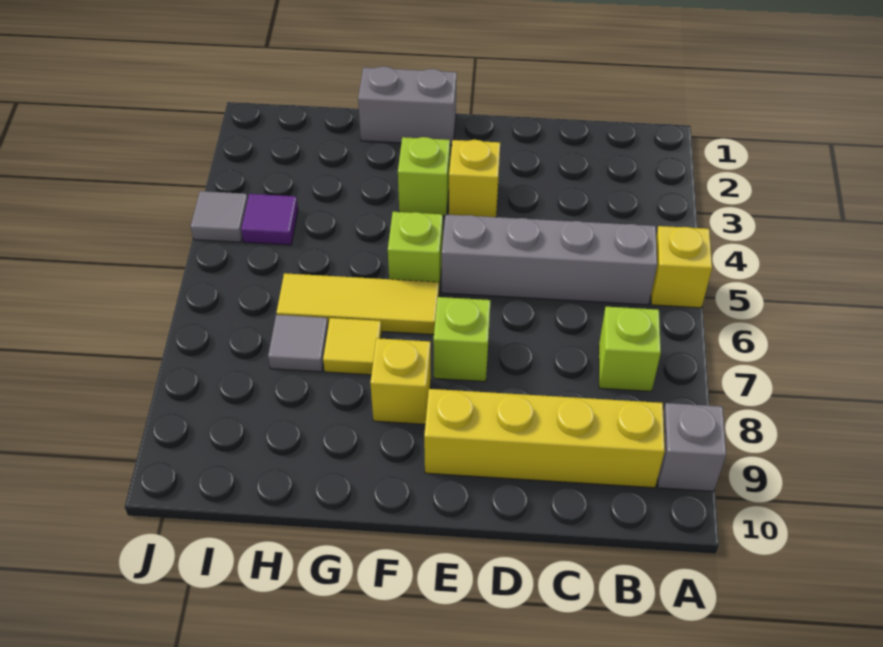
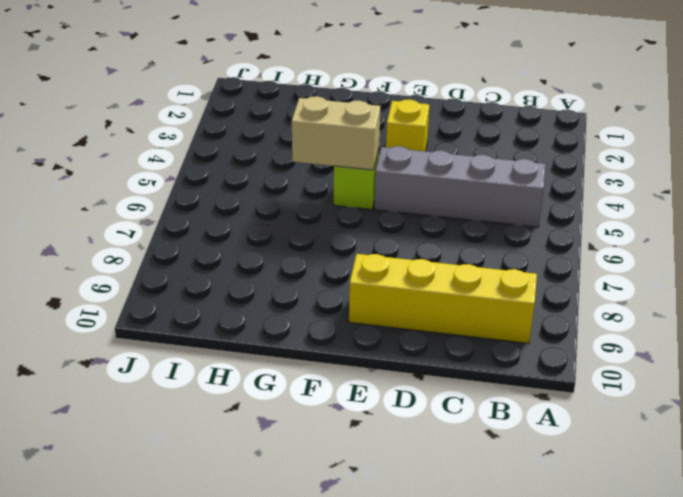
tan brick F5:G5 level 2 -> none
none -> yellow brick A5 level 1
none -> grey brick A9 level 1
none -> lime brick B7 level 1

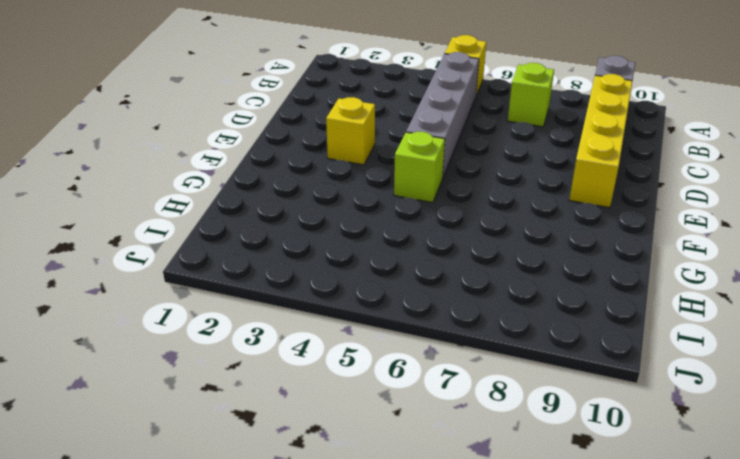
none -> lime brick E7 level 1
none -> grey brick F1:G1 level 1
none -> lime brick F3 level 1

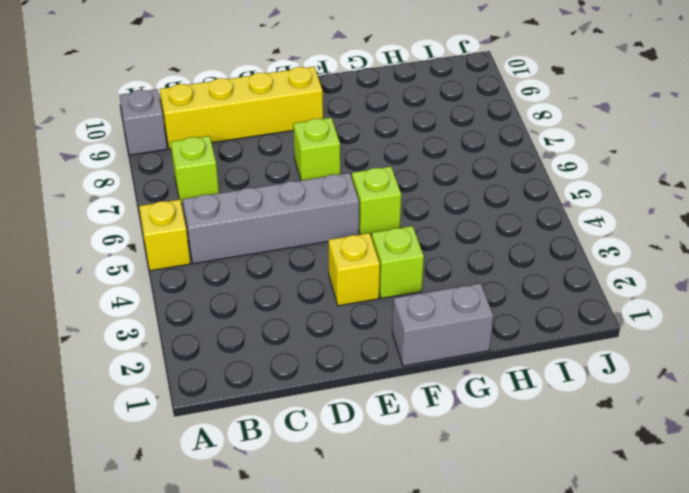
none -> yellow tile F6:H6 level 1
none -> yellow brick F8 level 1
none -> yellow tile G7 level 1

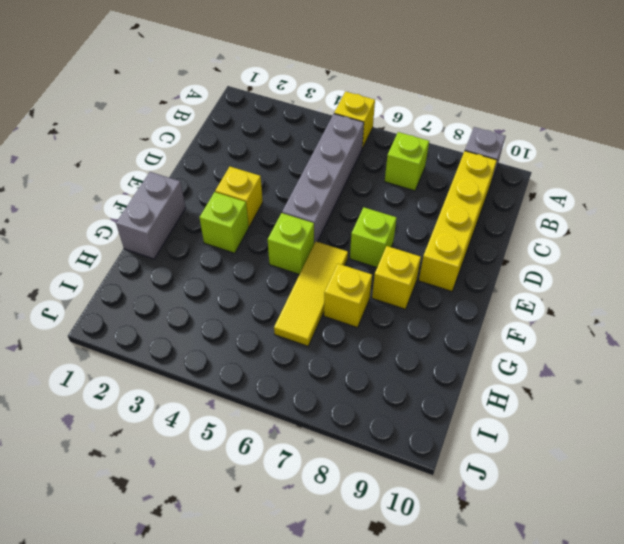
yellow brick G7 level 1 -> yellow tile G7 level 1
none -> grey tile H7 level 1
none -> purple tile I4 level 1
none -> grey tile J4 level 1

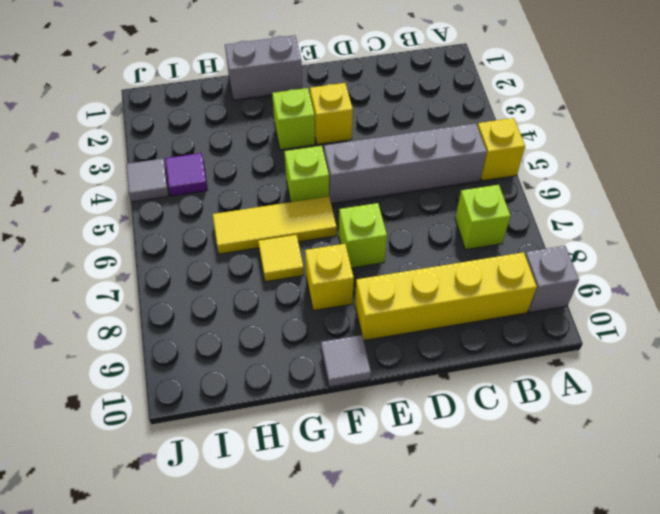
grey tile F10 level 1 -> grey tile H7 level 1

